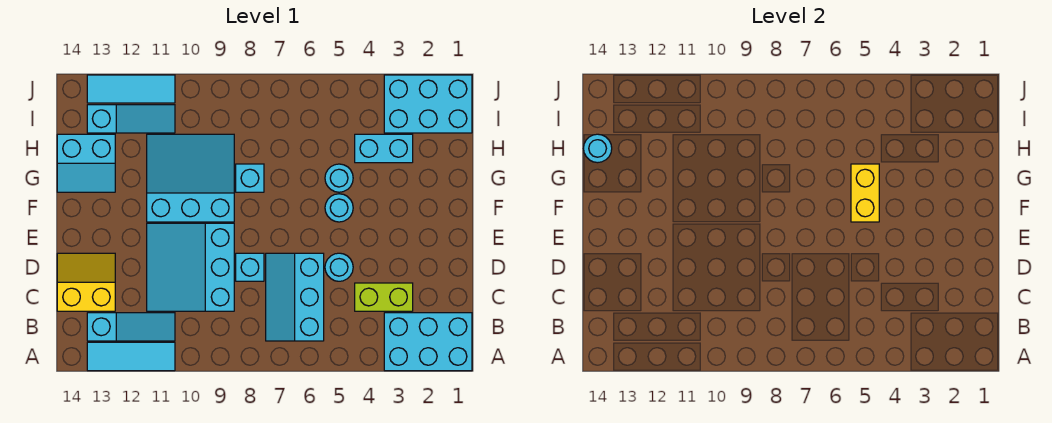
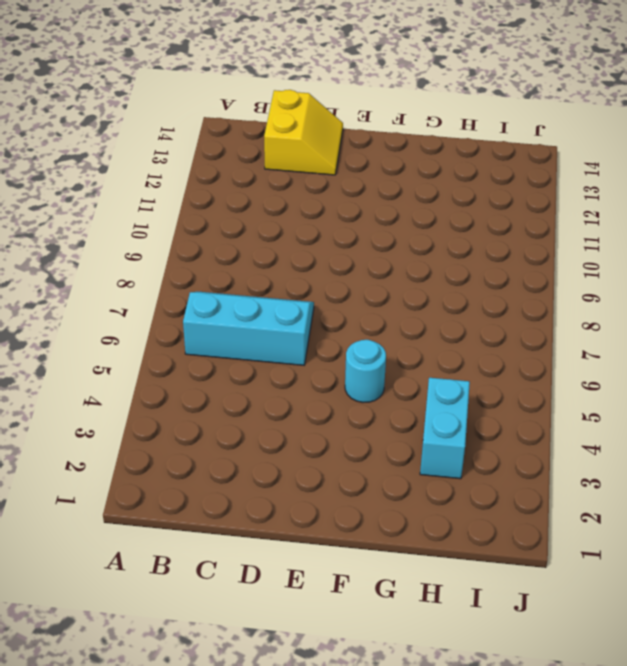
none -> cyan brick A1:B3 level 1
none -> cyan tile A11:A13 level 1
none -> cyan slope B11:B13 level 1 top 13

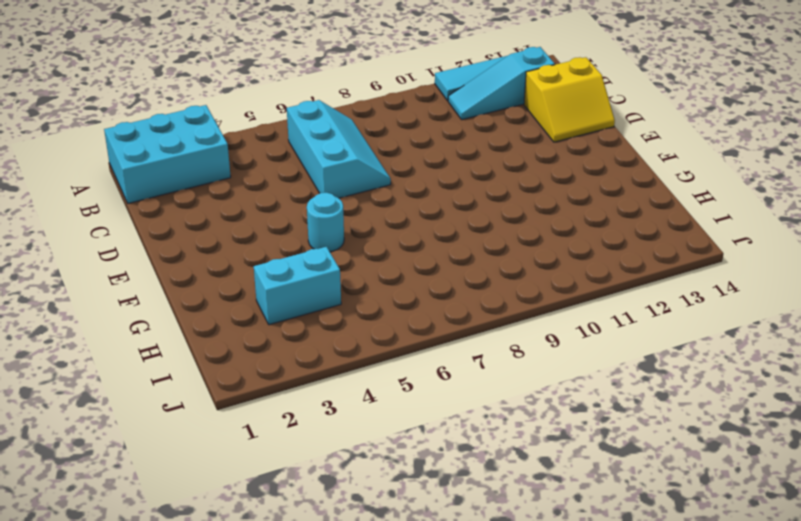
none -> lime brick C3:C4 level 1
none -> cyan slope C9:E11 level 1 top 9
none -> cyan round brick D5 level 1

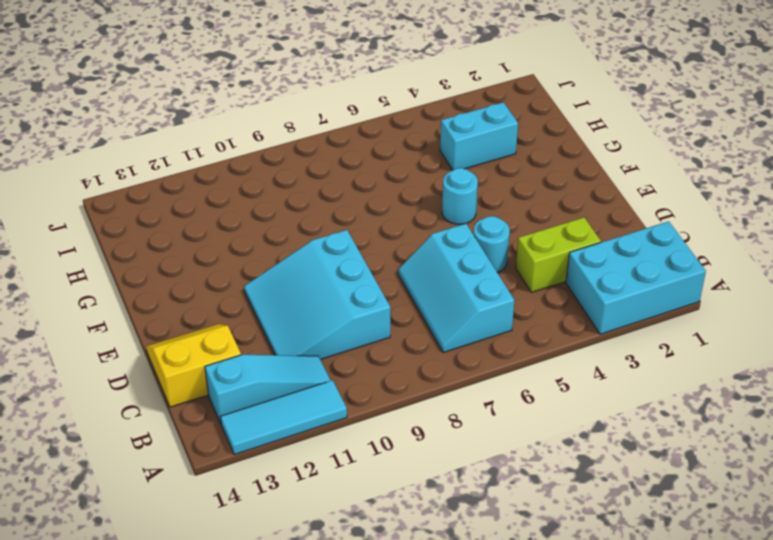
none -> cyan brick D8 level 1
none -> cyan slope F9:H11 level 1 top F
none -> cyan round brick G5 level 1

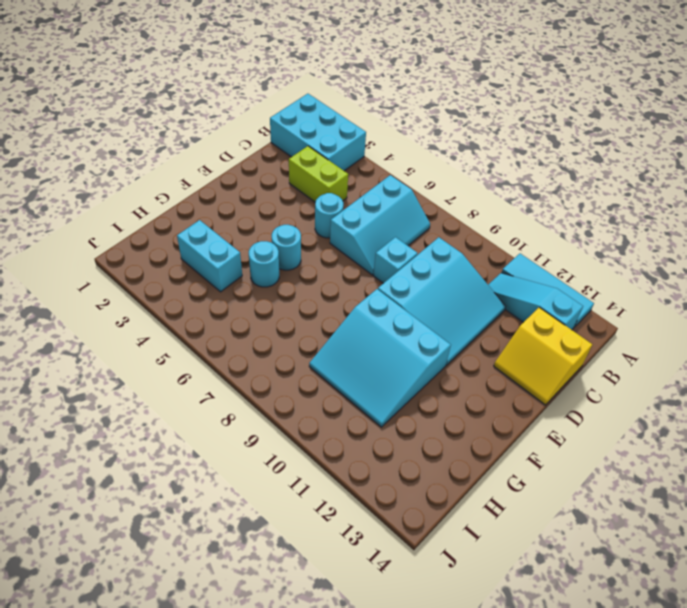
none -> cyan brick G8 level 1
none -> cyan slope G13:H14 level 1 top H
none -> cyan brick I1:J3 level 1

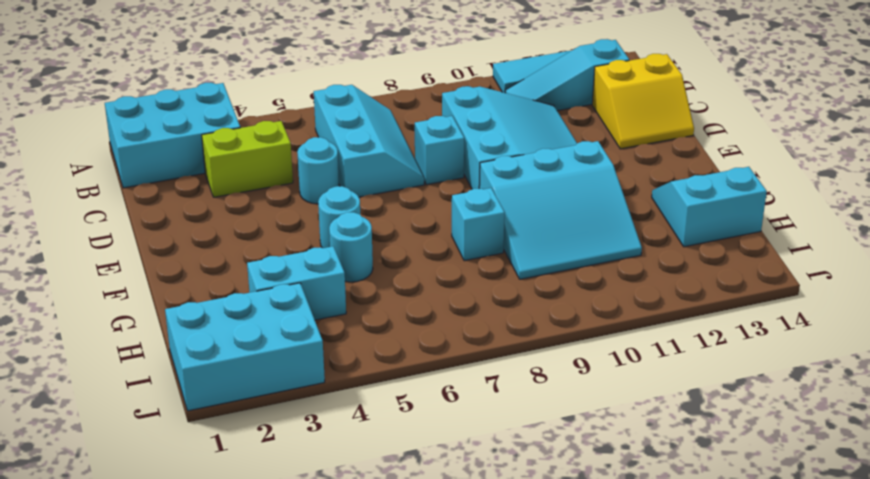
none -> cyan slope I11:I13 level 1 top 13
none -> cyan tile J11:J13 level 1
none -> yellow brick F5:G5 level 2

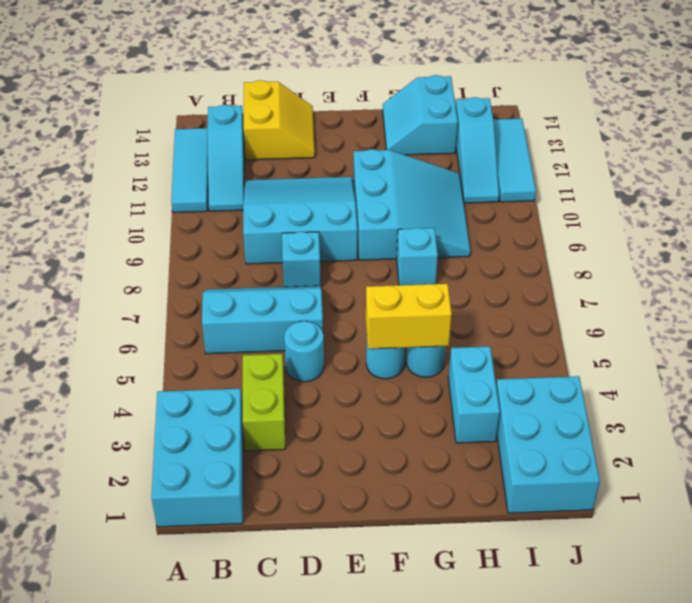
none -> cyan round brick H14 level 2

